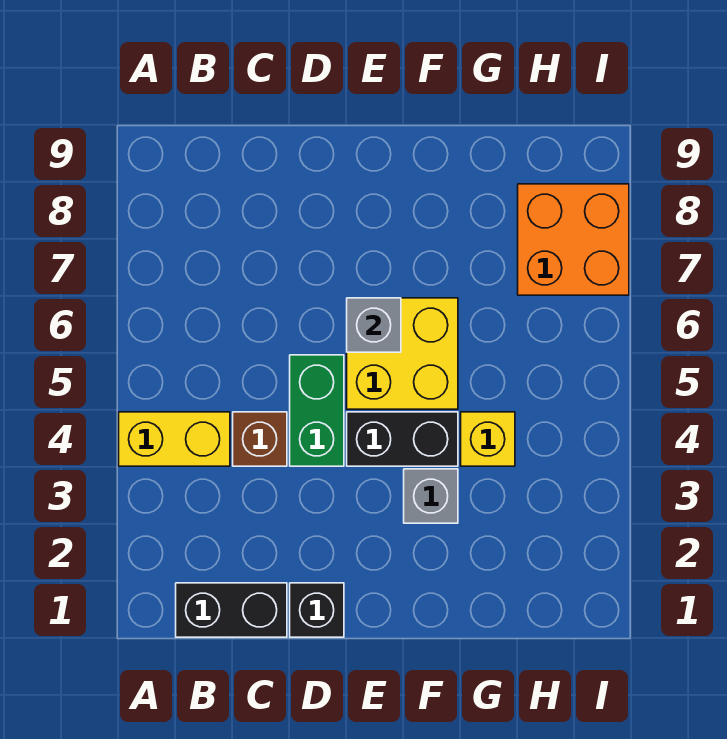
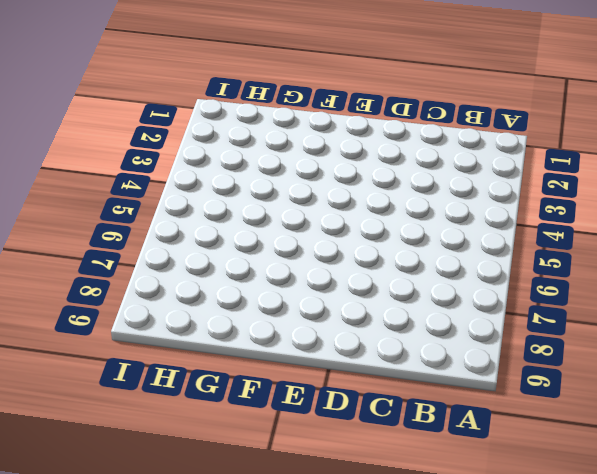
none -> yellow brick A4:B4 level 1
none -> black brick B1:C1 level 1

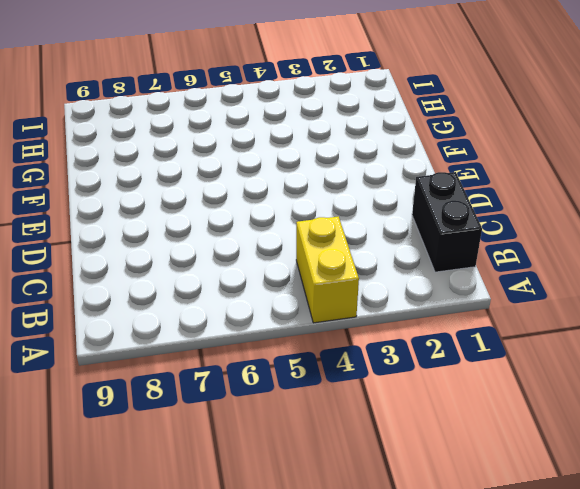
none -> brown brick C4 level 1
none -> black brick D1 level 1

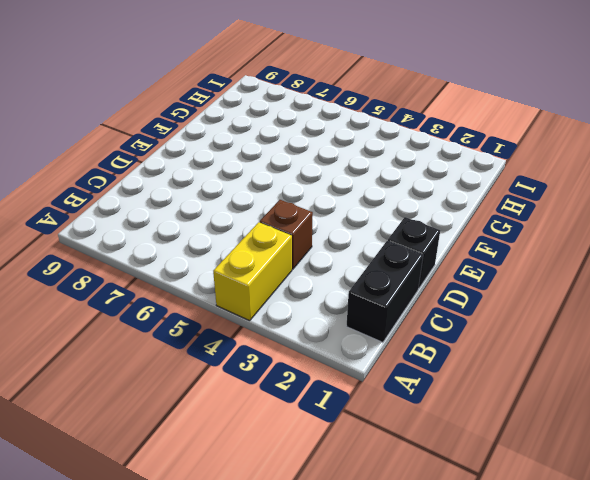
none -> green brick D4:D5 level 1
none -> black brick E4:F4 level 1

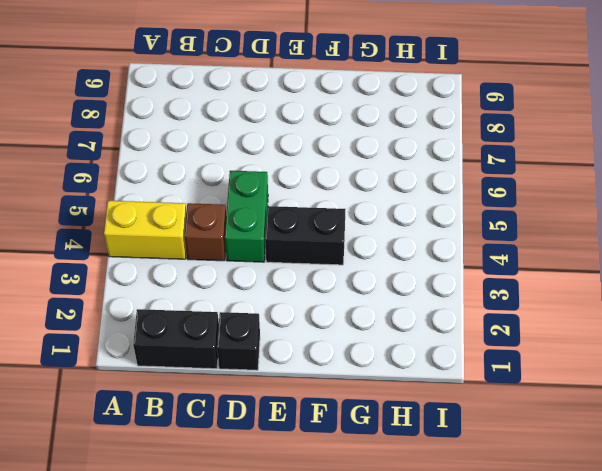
none -> yellow brick E5:F6 level 1
none -> grey brick F3 level 1

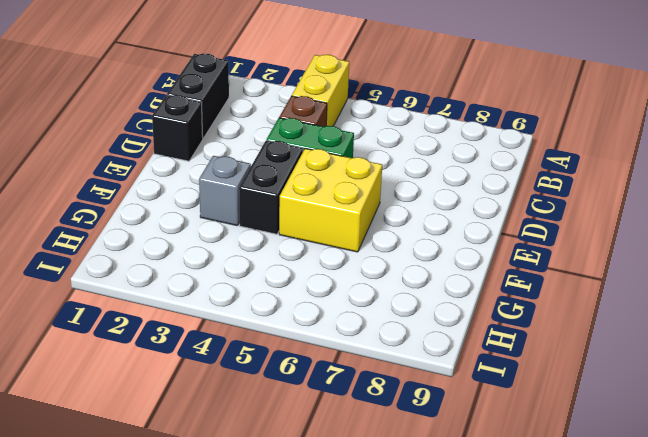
none -> yellow brick G4 level 1
none -> orange brick H7:I8 level 1

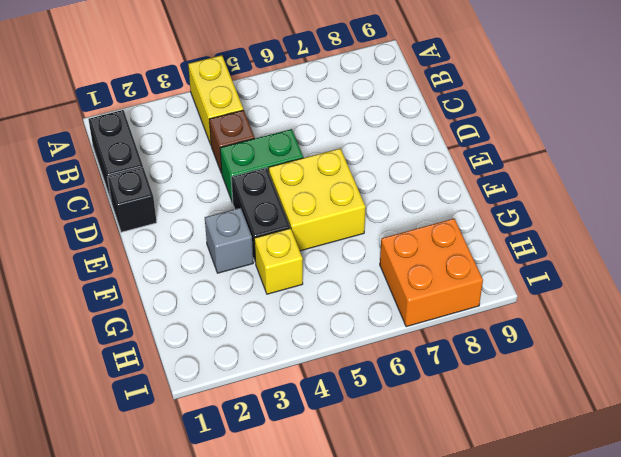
none -> grey brick E6 level 2

